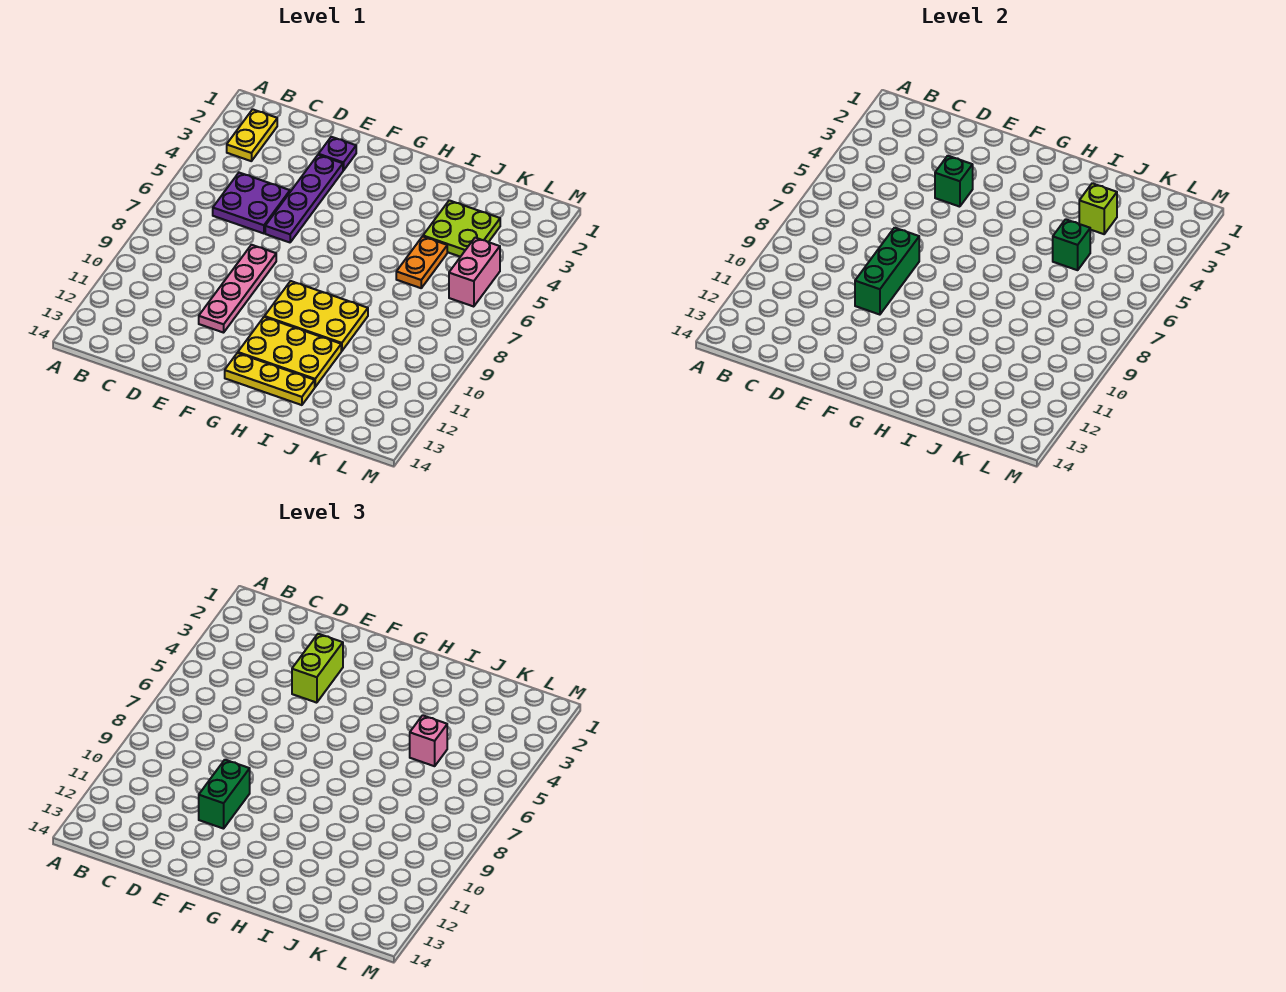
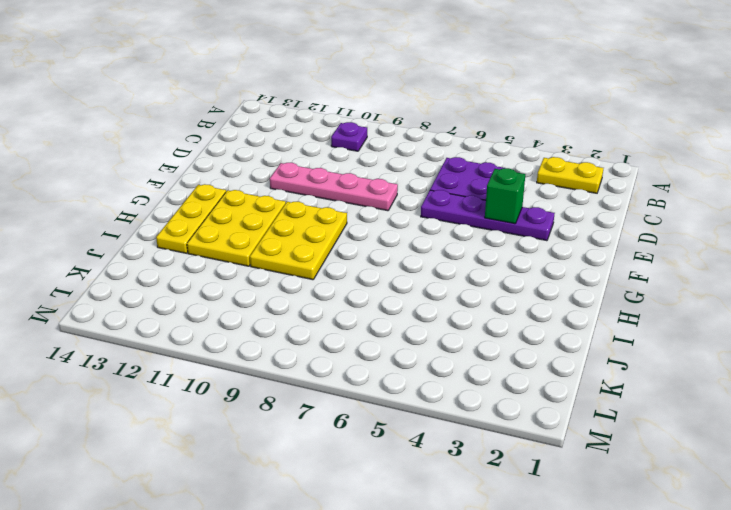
purple plate B10 level 1 -> purple plate E2 level 1
none -> lime plate J3:K4 level 1
none -> orange plate J5:J6 level 1
none -> pink brick L5:L6 level 1

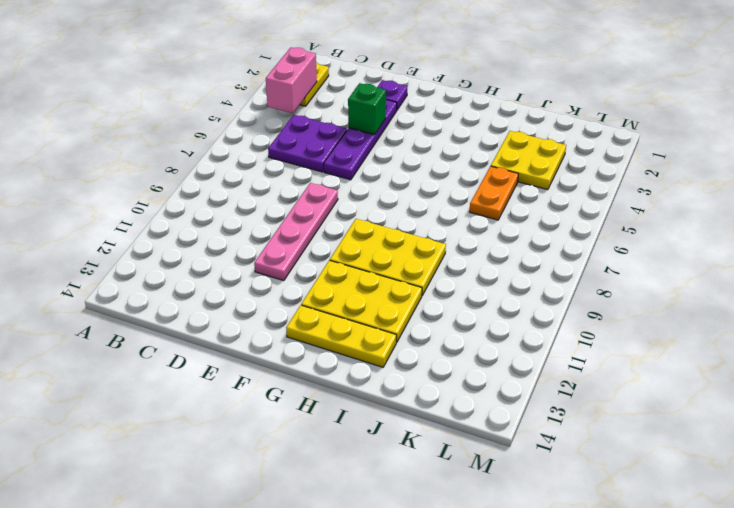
pink brick B3:B4 level 2 -> pink brick L5:L6 level 1
yellow plate J3:K4 level 1 -> lime plate J3:K4 level 1
none -> green brick E8:E10 level 2
none -> lime brick J3 level 2
none -> green brick J5 level 2

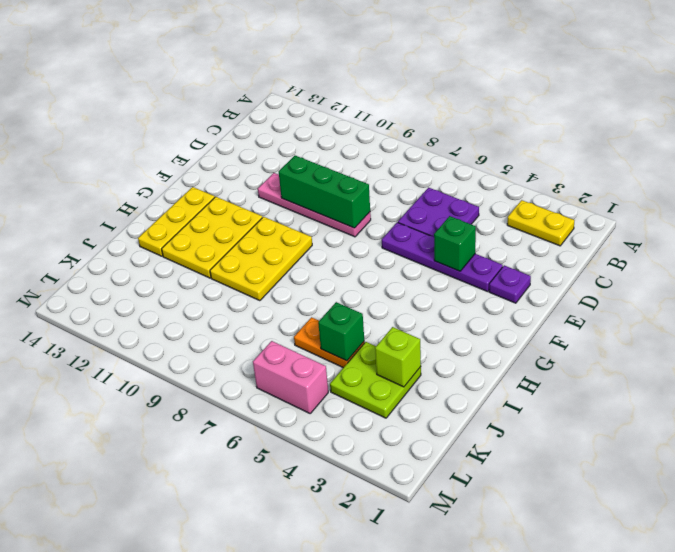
none -> lime brick E3:E4 level 3
none -> green brick E10:E11 level 3
none -> pink brick J5 level 3

